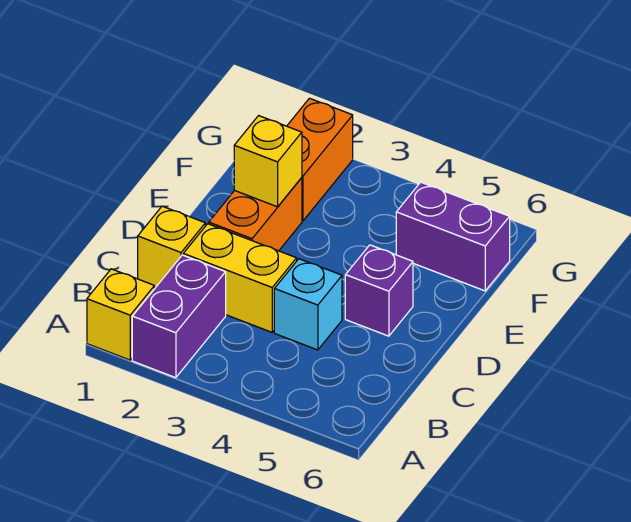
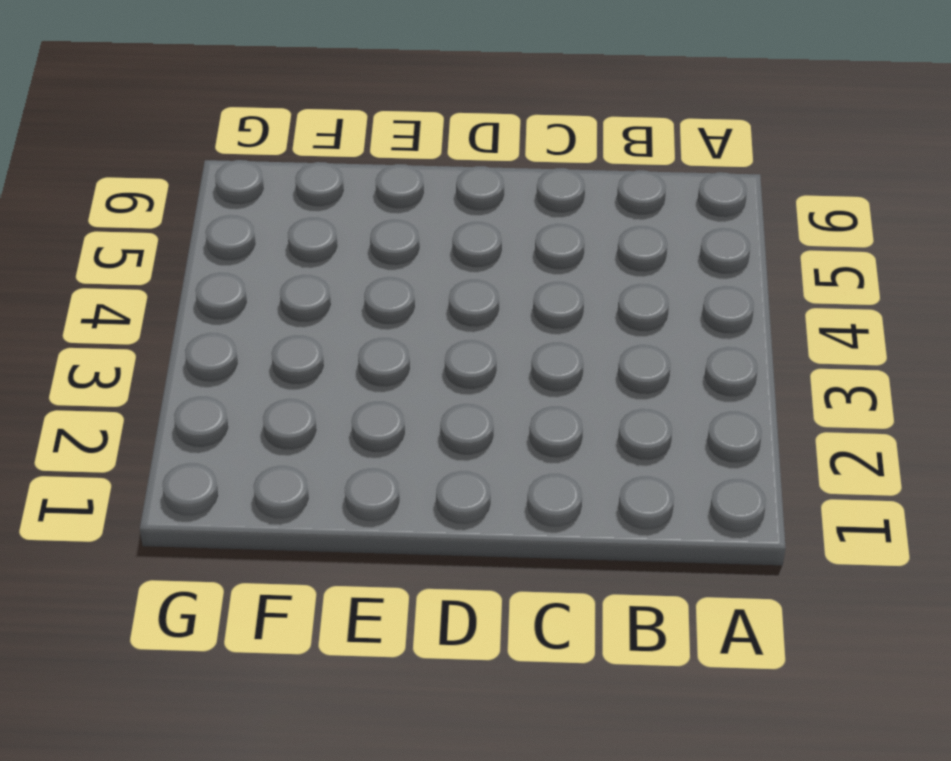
none -> yellow brick A1 level 1
none -> purple brick A2:B2 level 1

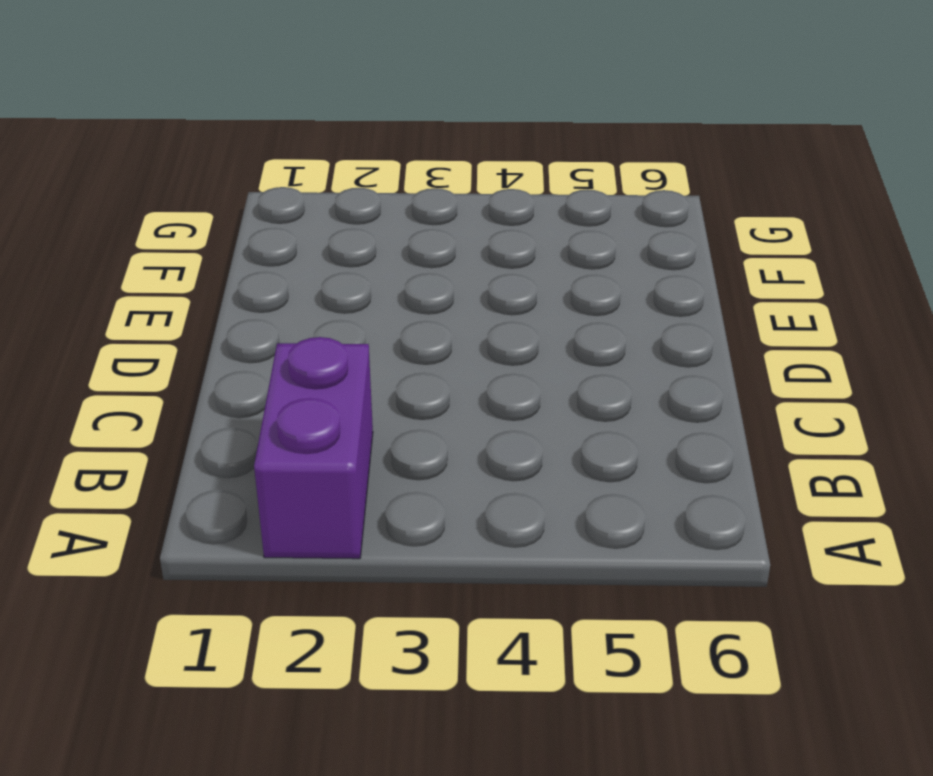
none -> yellow brick A1 level 1
none -> yellow brick C1 level 1

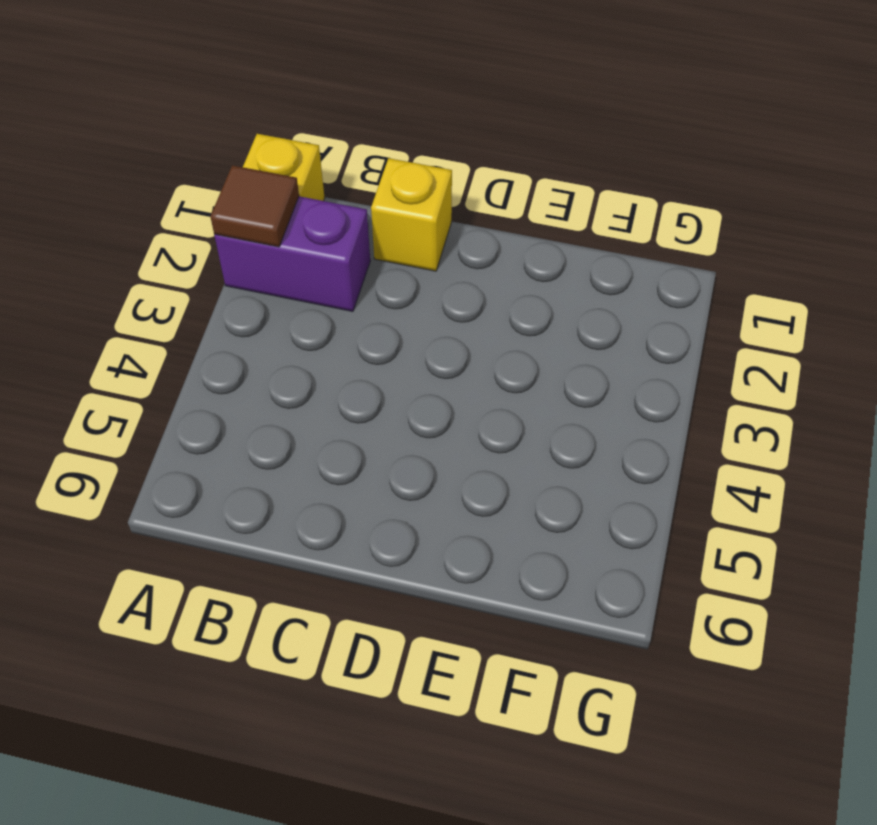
brown tile A2 level 2 -> none
none -> yellow brick C2:C3 level 1
none -> cyan brick C4 level 1

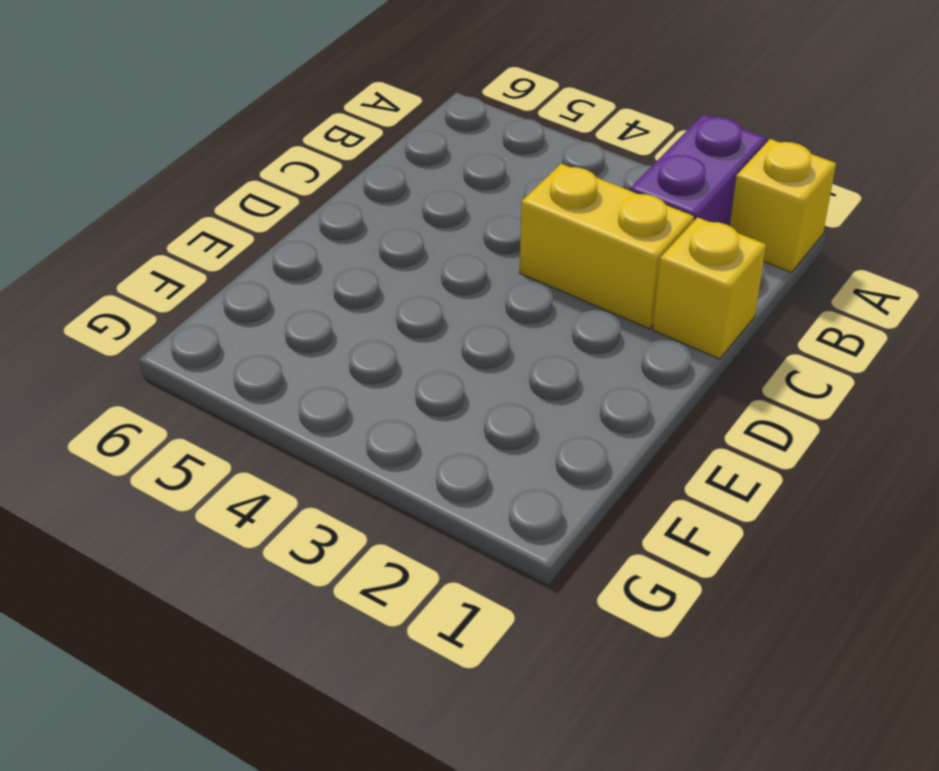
none -> cyan brick C4 level 1
none -> orange brick D2:E2 level 1

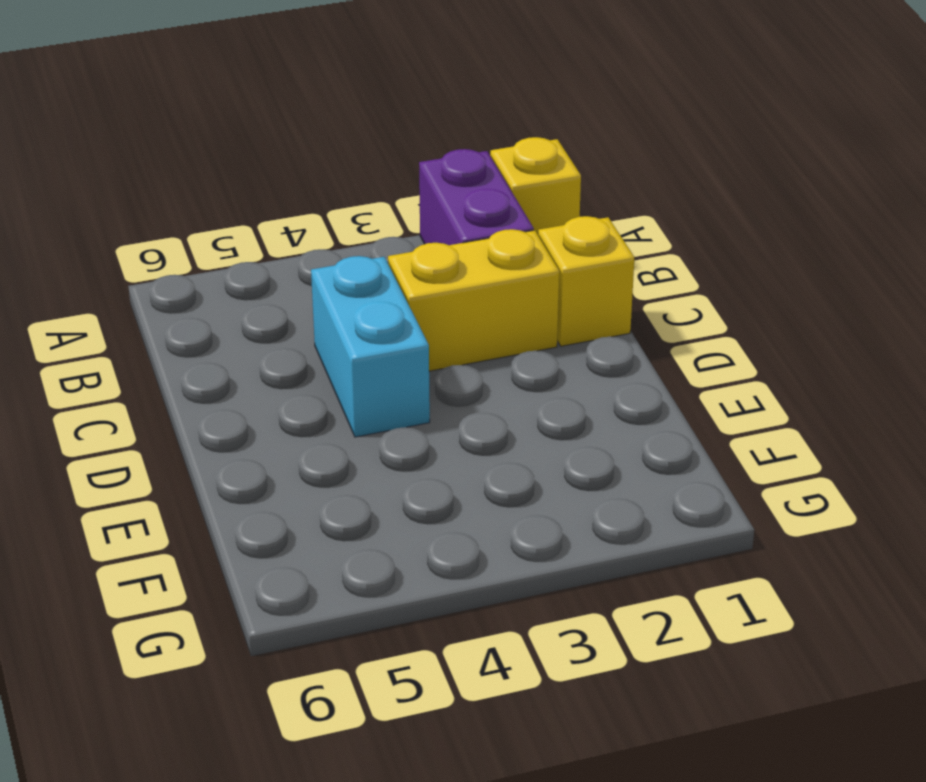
cyan brick C4:D4 level 1 -> cyan brick C4 level 1
none -> orange brick D2:E2 level 1
none -> purple brick D5 level 1

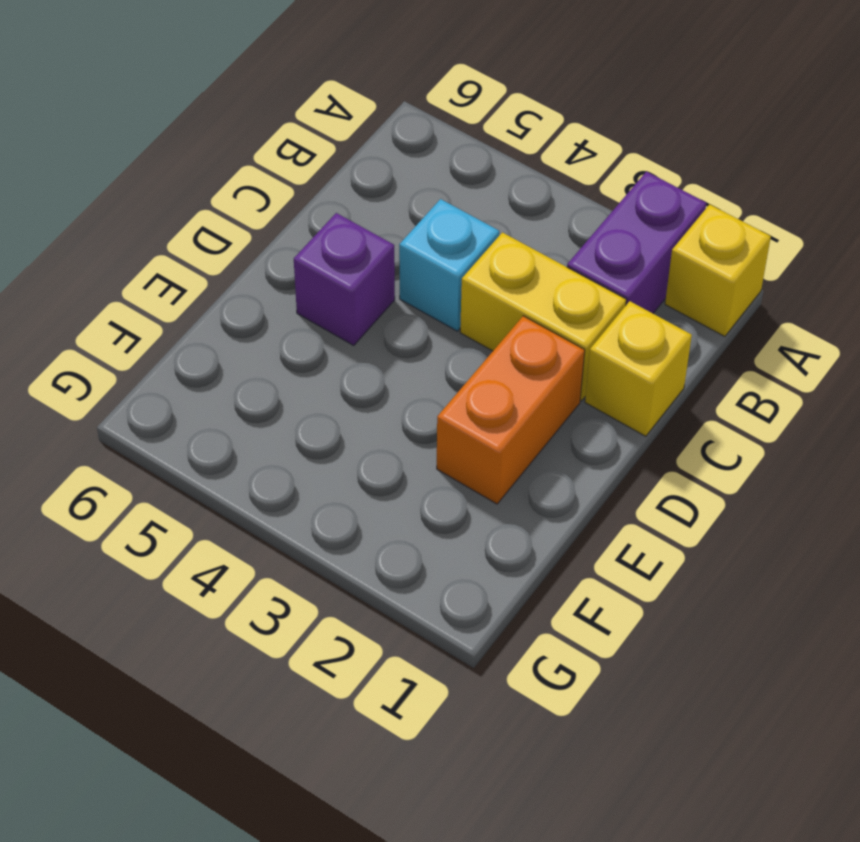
none -> orange brick F2:G2 level 1
none -> purple brick F5:F6 level 1

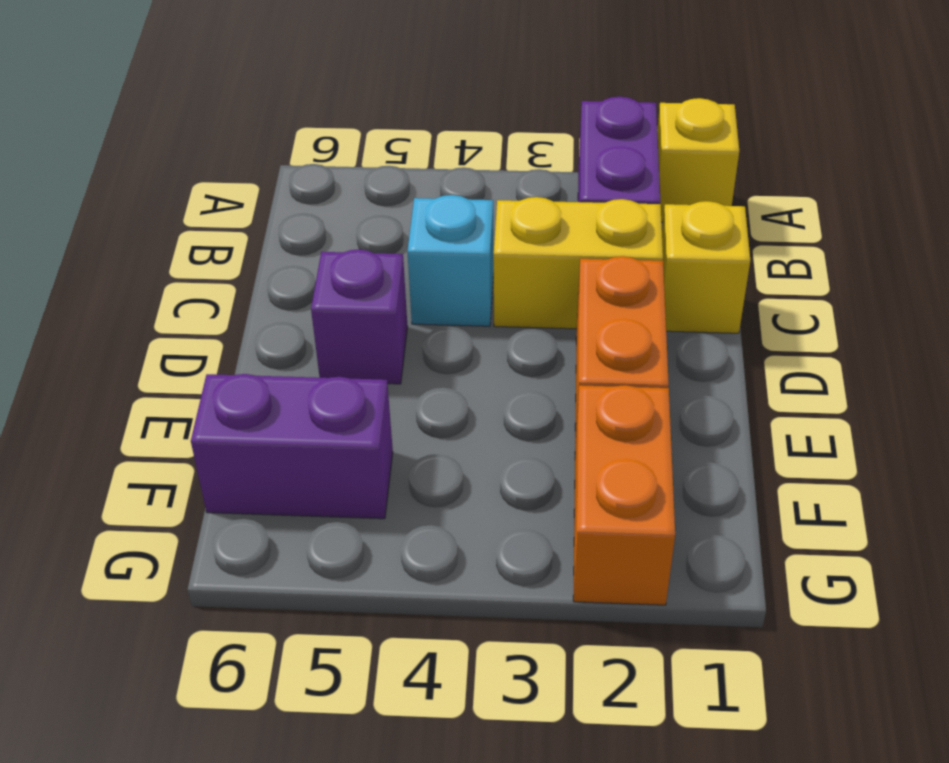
none -> yellow brick E2 level 2

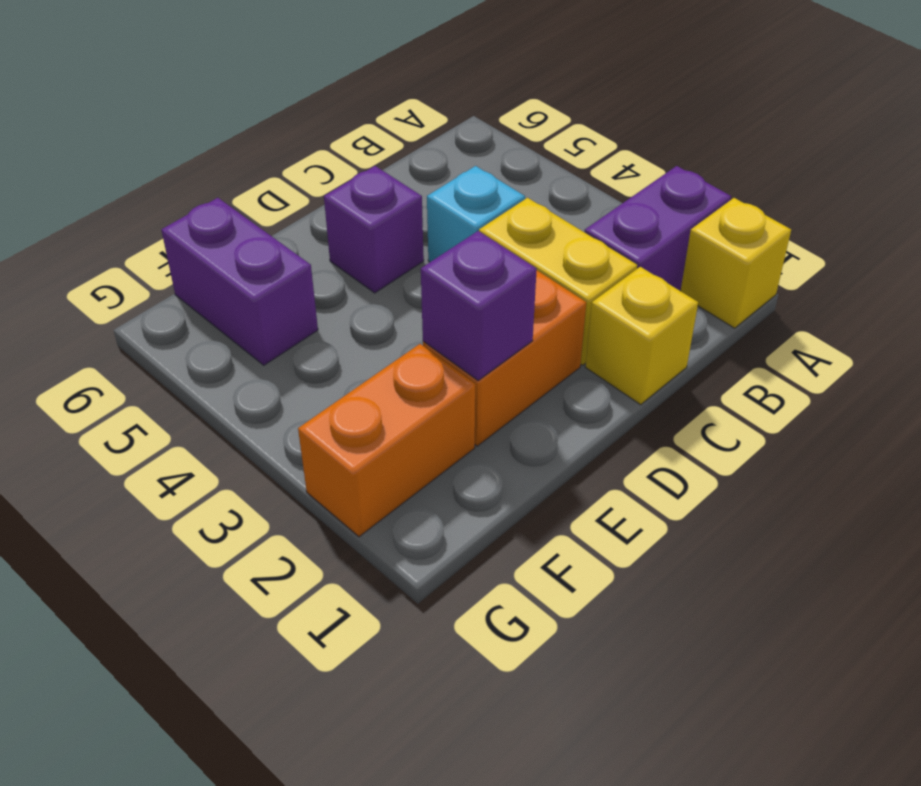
purple brick E2 level 2 -> yellow brick E2 level 2

